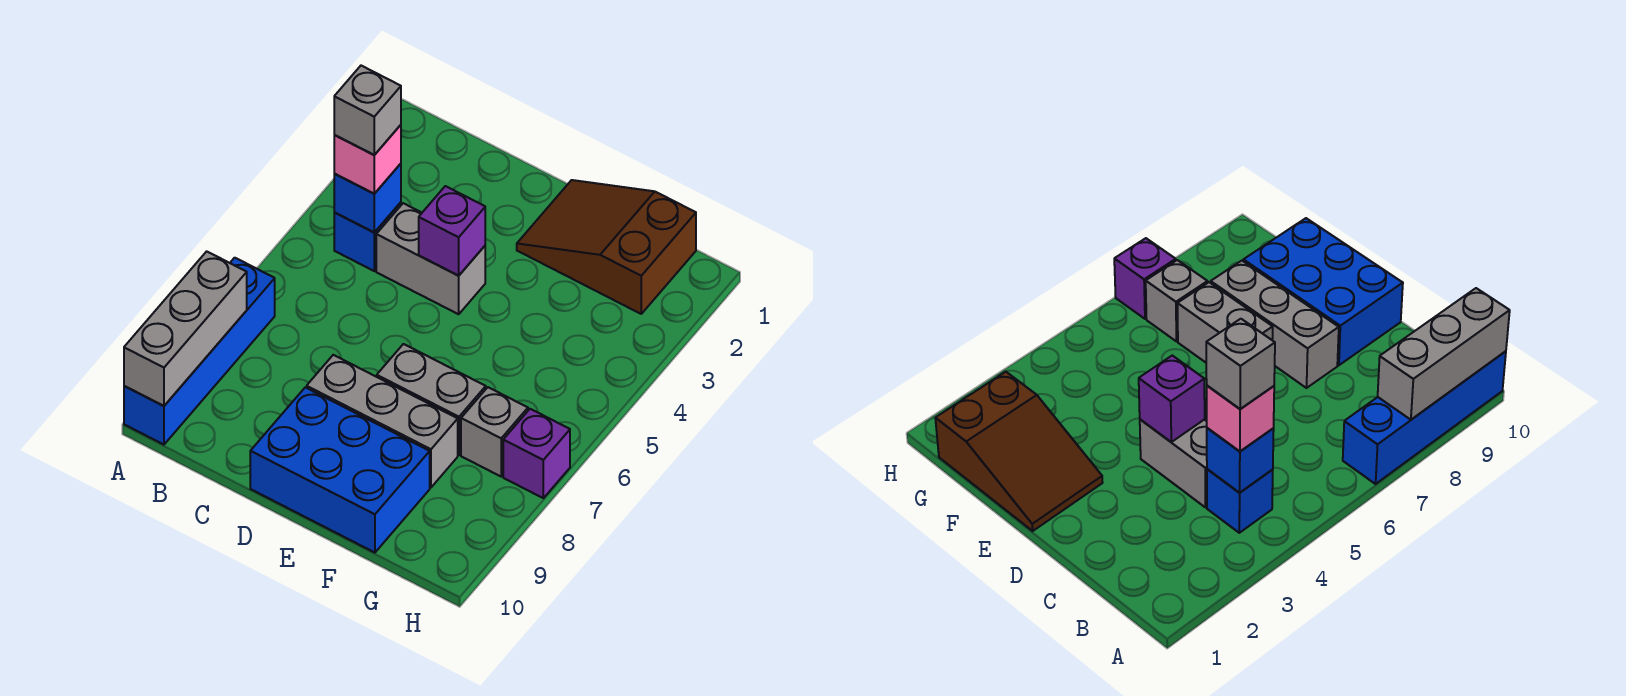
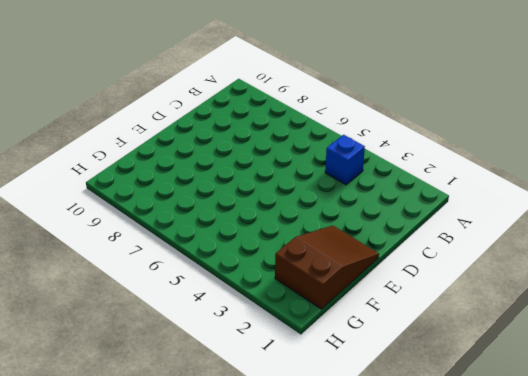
none -> blue brick A7:A10 level 1
none -> grey brick C4:D4 level 1
none -> grey brick D8:F8 level 1

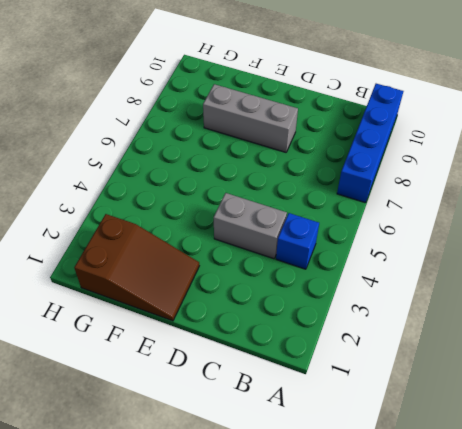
none -> blue brick D9:F10 level 1
none -> grey brick E7:F7 level 1
none -> grey brick G7 level 1

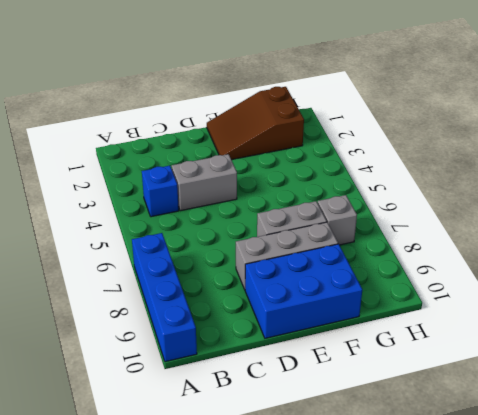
none -> purple brick H7 level 1
none -> grey brick A8:A10 level 2
none -> blue brick B4 level 2

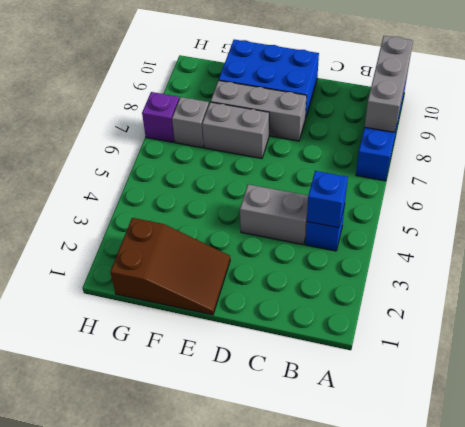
none -> purple brick D4 level 2
none -> pink brick B4 level 3
none -> grey brick B4 level 4

